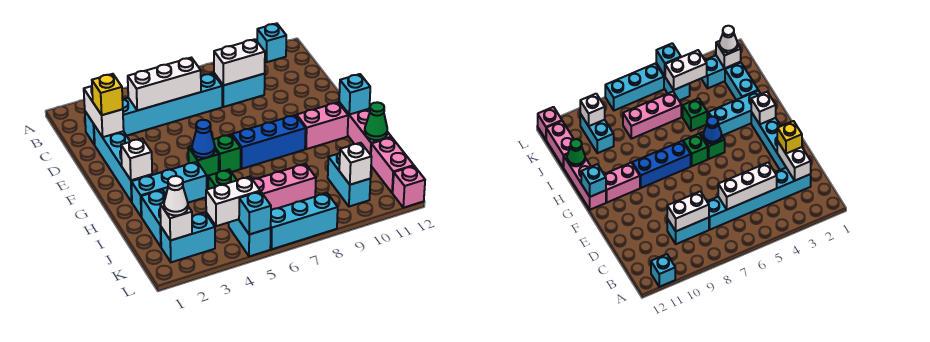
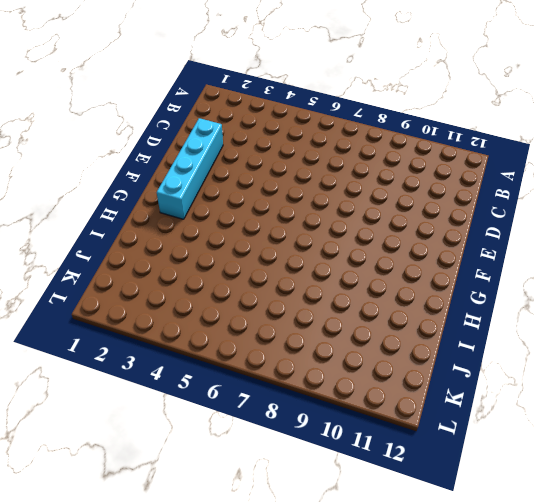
none -> cyan brick A11 level 1
none -> cyan brick C2:C7 level 1
none -> cyan brick C8:C9 level 1
none -> green brick G5 level 1

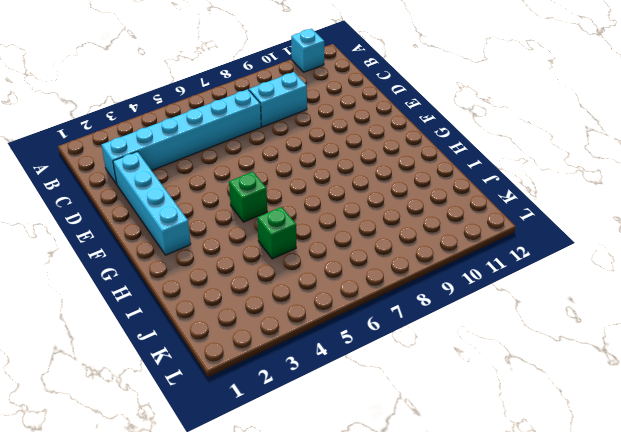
none -> green brick G6 level 1
none -> blue brick G7:G9 level 1
none -> pink brick G10:G11 level 1
none -> pink brick G12:I12 level 1

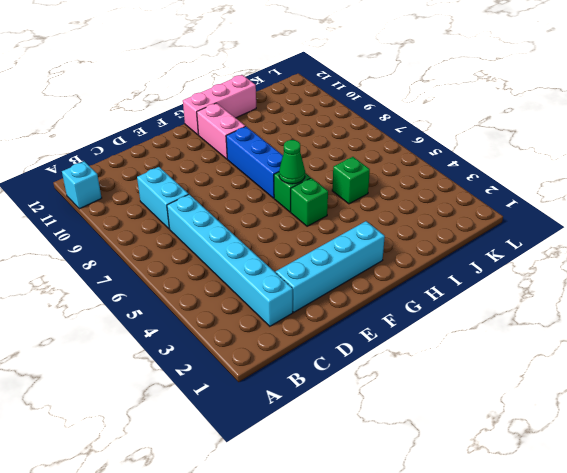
green cone G6 level 2 -> green cone I12 level 2
none -> cyan brick H2:H4 level 1
none -> cyan brick I2:J2 level 1
none -> pink brick J6:J8 level 1
none -> cyan brick J10:K10 level 1

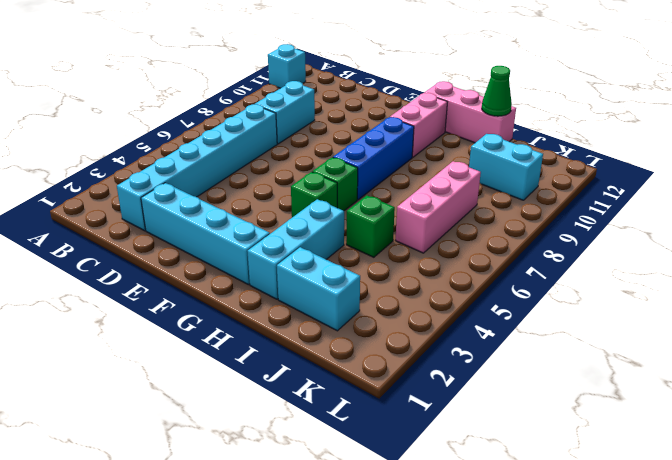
none -> pink brick J12:K12 level 1
none -> cyan brick K2:K3 level 1
none -> cyan brick K5:L5 level 1
none -> cyan brick L6:L8 level 1

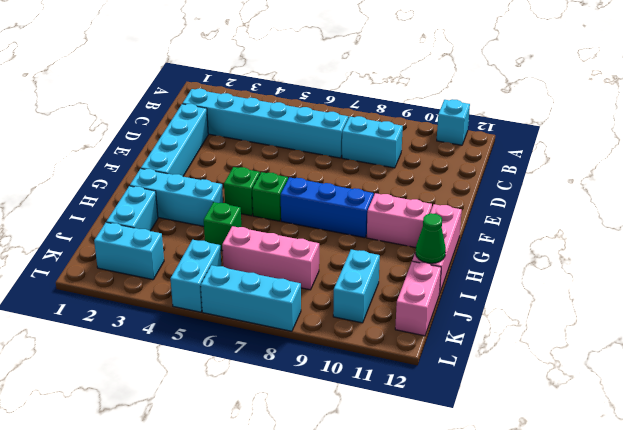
none -> pink brick L12 level 1
none -> white brick C2:D2 level 2
none -> white brick C4:C6 level 2
none -> white brick C8:C9 level 2

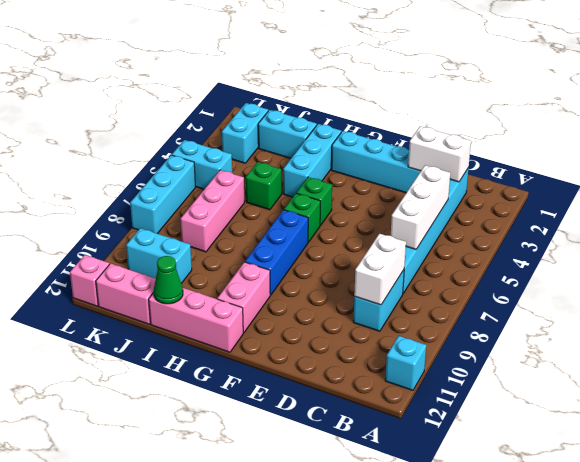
none -> white brick G2 level 2
none -> blue cone G5 level 2
none -> cyan brick G12 level 2
none -> white brick K2 level 2

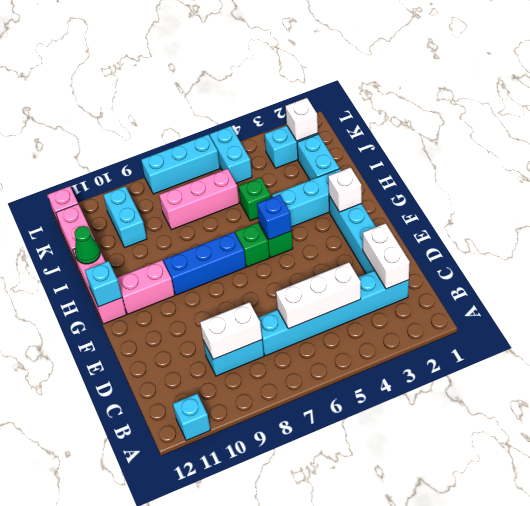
blue brick G5 level 2 -> blue cone G5 level 2
none -> white brick K4:K5 level 2
none -> white brick K10 level 2
none -> cyan brick L5 level 2
none -> yellow brick D2 level 3

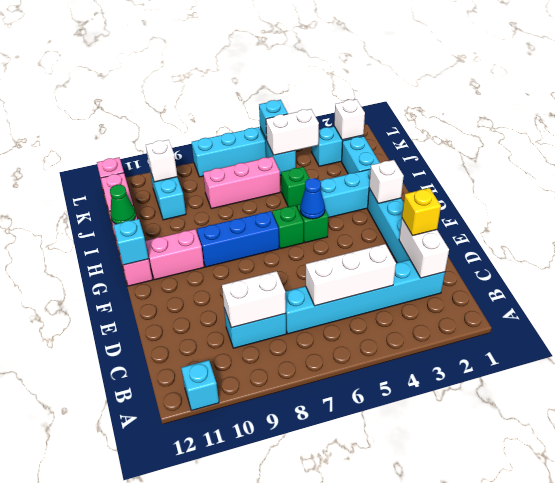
none -> white cone K2 level 3

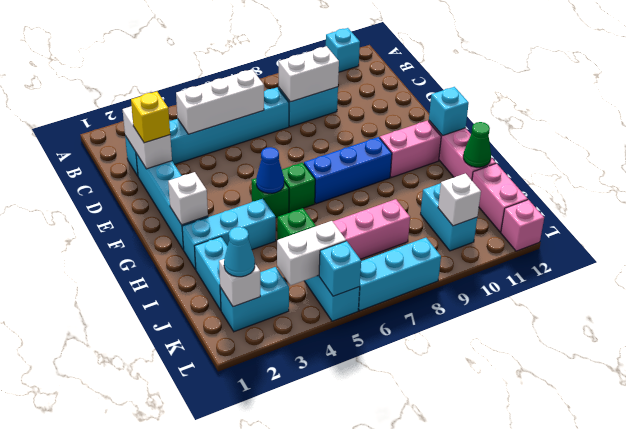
cyan cone K2 level 3 -> white cone K2 level 3

